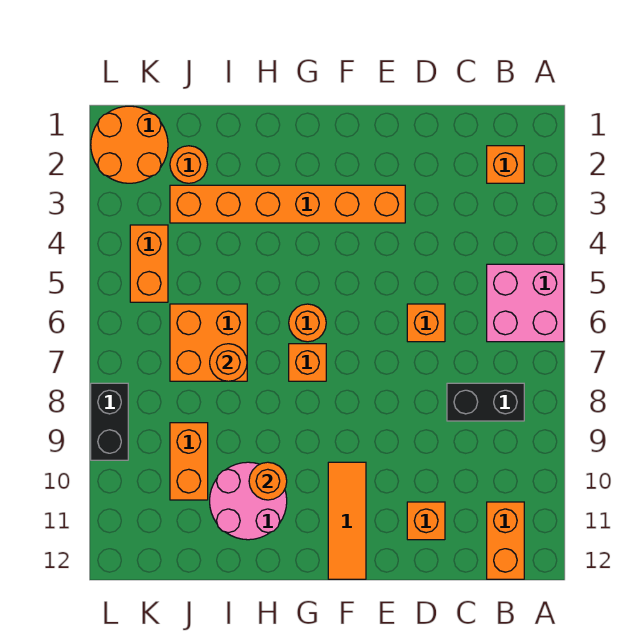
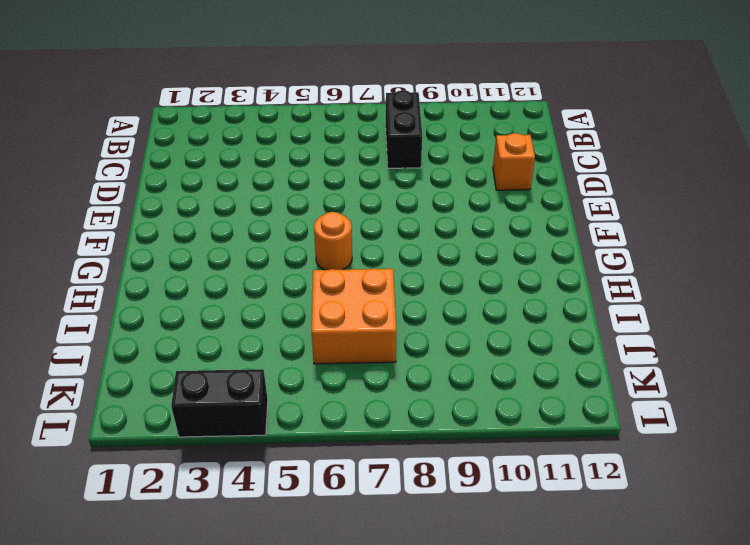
black brick L3:L4 level 1 -> black brick L8:L9 level 1
none -> pink brick A5:B6 level 1
none -> orange brick B2 level 1
none -> orange brick B11:B12 level 1

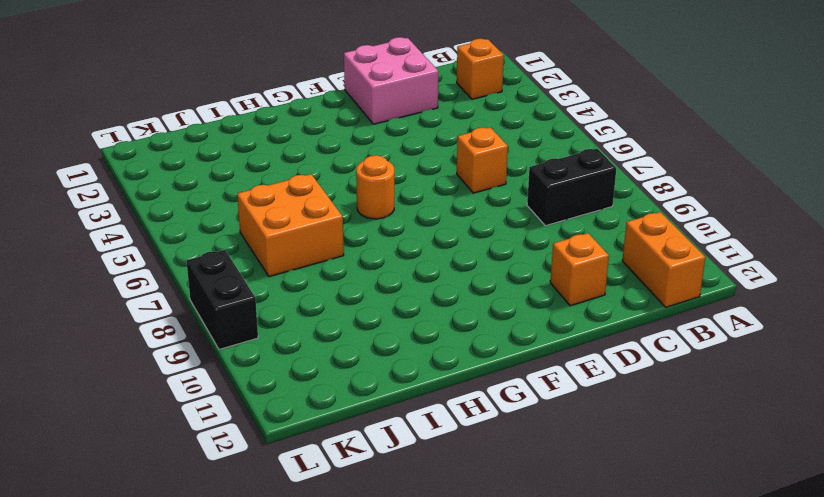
pink brick D1:E2 level 1 -> pink brick A5:B6 level 1
none -> orange brick E3:J3 level 1
none -> orange tile F10:F12 level 1
none -> orange brick G7 level 1

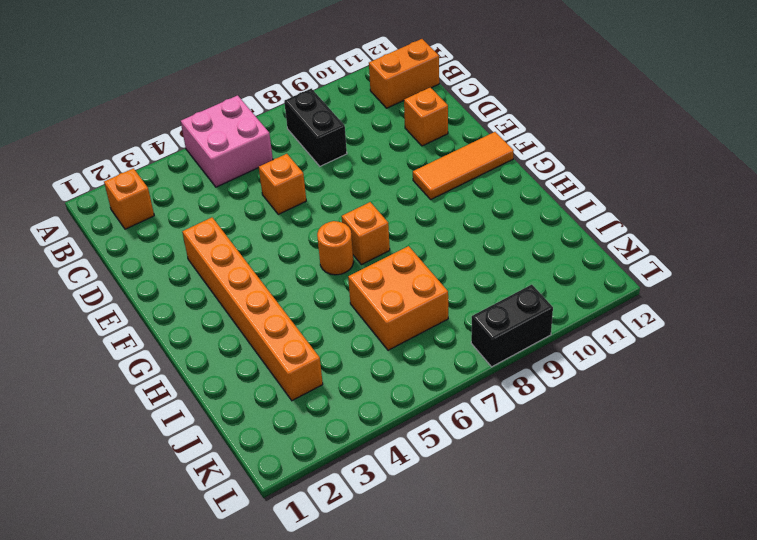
none -> pink round brick H10:I11 level 1
none -> orange round brick J2 level 1
none -> orange brick J9:J10 level 1

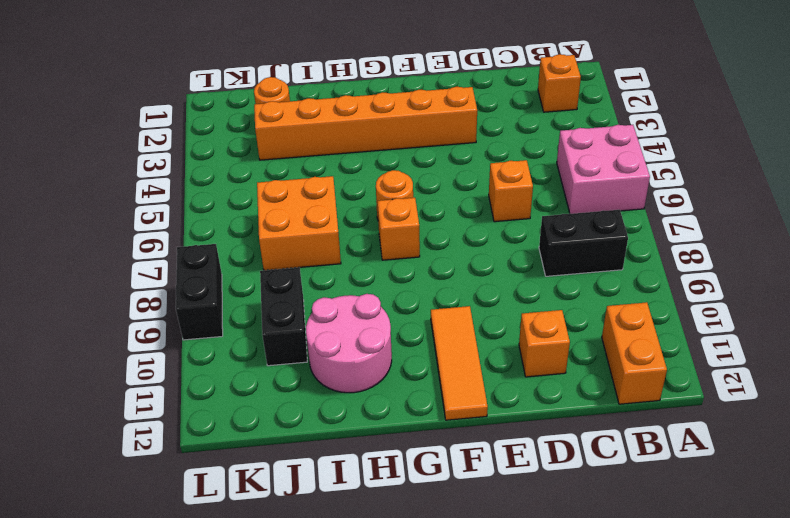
black brick J9:J10 level 1 -> orange brick J9:J10 level 1
none -> orange round brick K1:L2 level 1
none -> orange brick K4:K5 level 1
none -> orange round brick H10 level 2

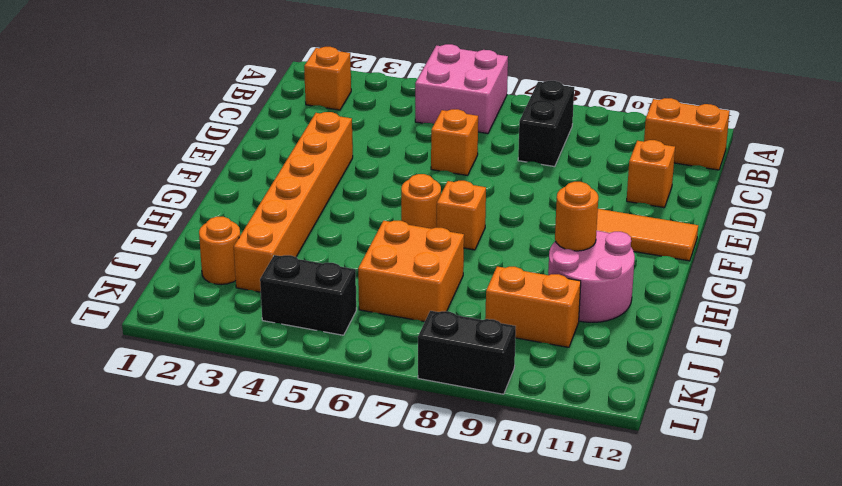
black brick K4:K5 level 1 -> orange brick K4:K5 level 1
none -> orange round brick K1:L2 level 1
none -> orange round brick I7 level 2

